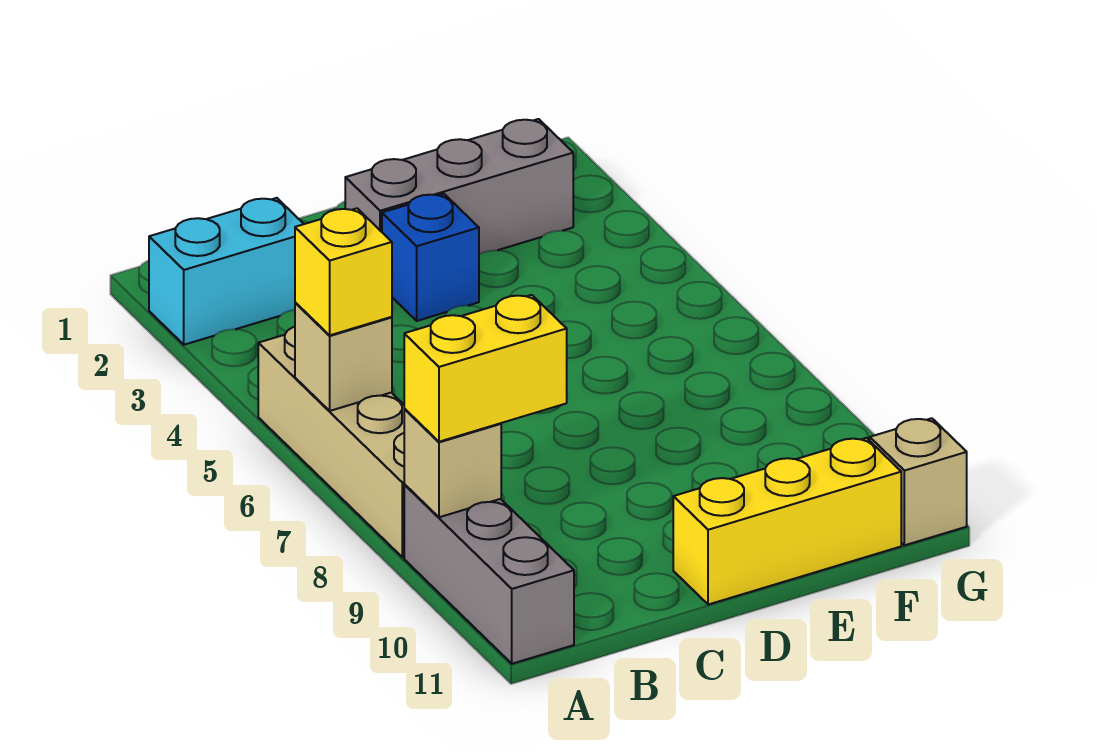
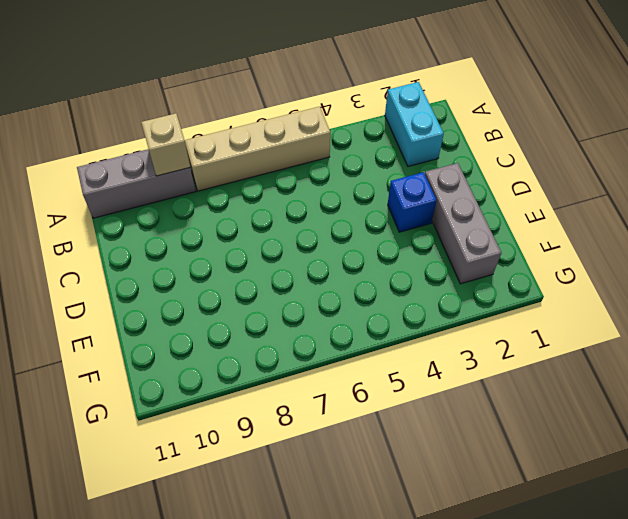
none -> yellow brick D11:F11 level 1
none -> tan brick G11 level 1

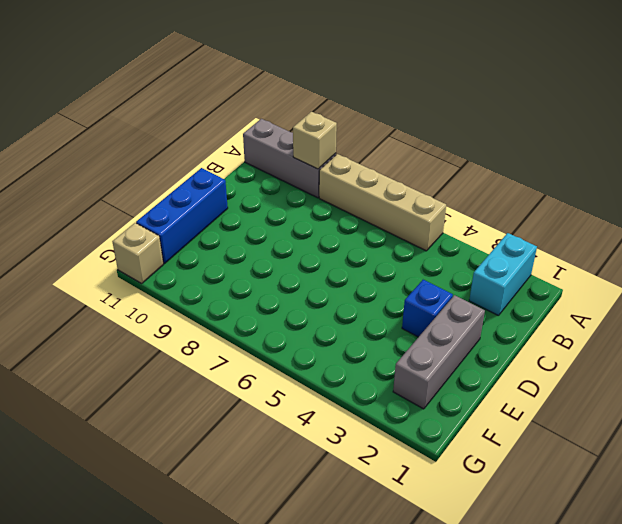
blue brick D11:F11 level 1 -> yellow brick D11:F11 level 1
none -> tan brick A6 level 2
none -> yellow brick A6 level 3

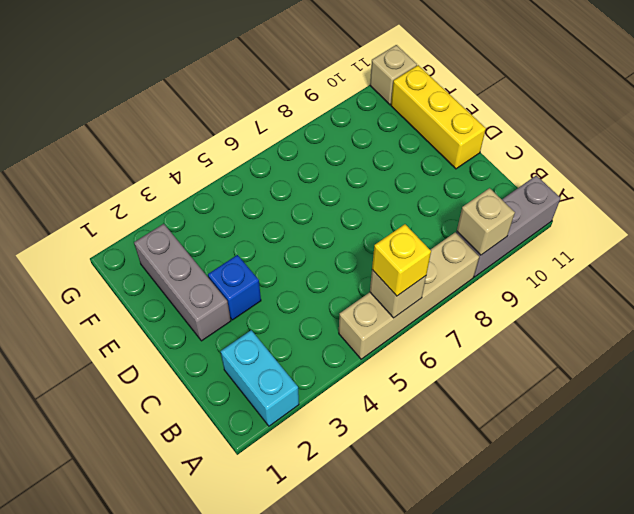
none -> yellow brick A9:B9 level 3

